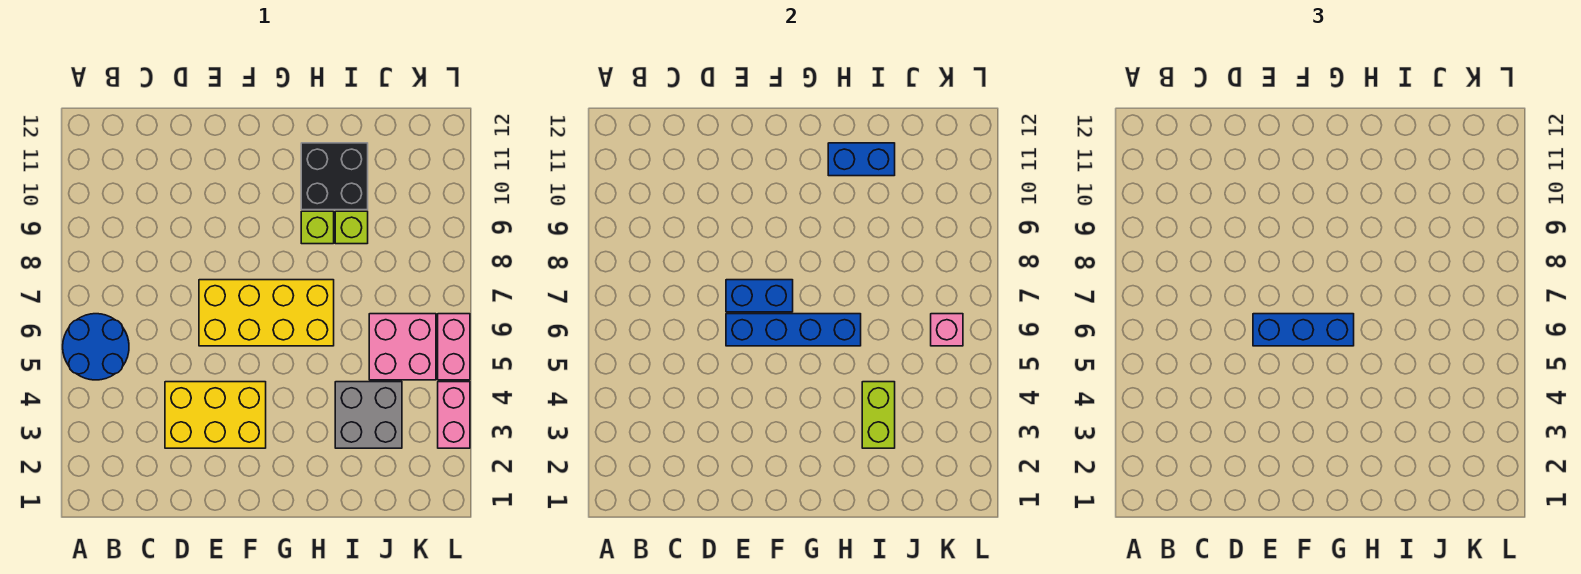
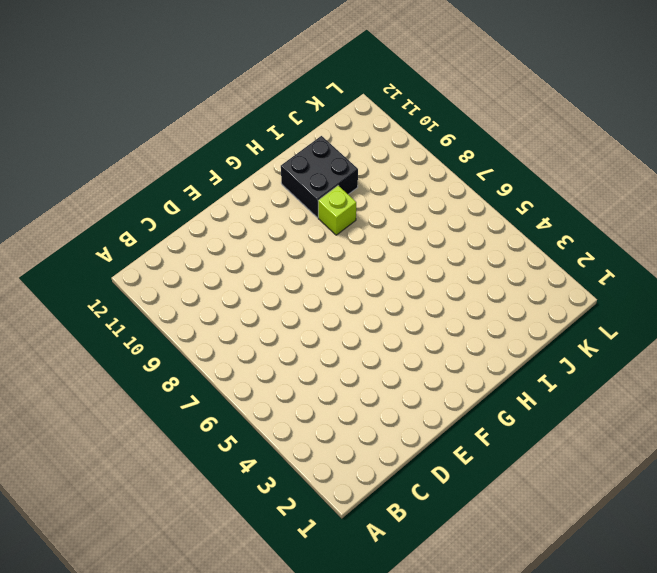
none -> blue round brick A5:B6 level 1
none -> yellow brick D3:F4 level 1
none -> yellow brick E6:H7 level 1

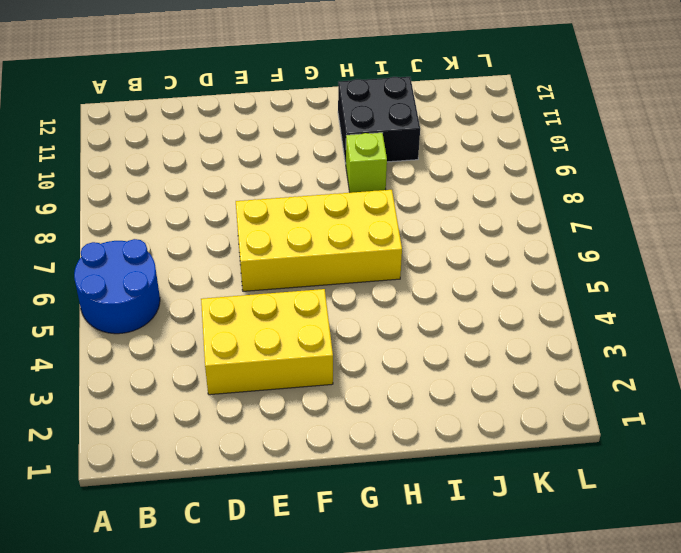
none -> grey brick I3:J4 level 1
none -> lime brick I9 level 1
none -> pink brick J5:K6 level 1

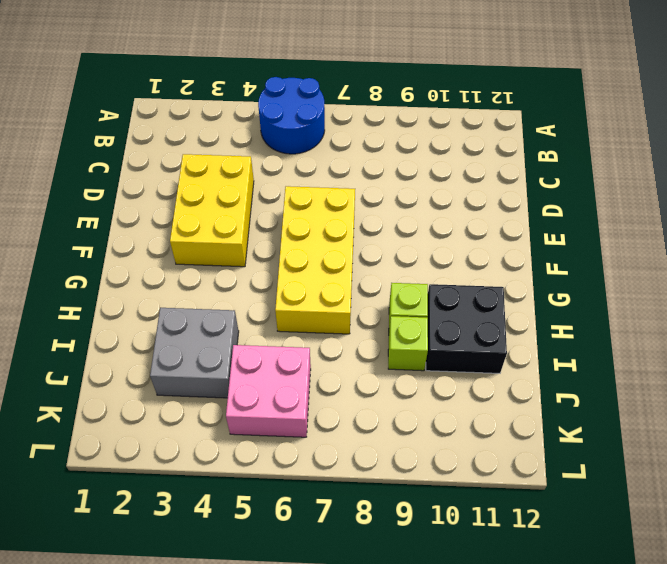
none -> pink brick L3:L4 level 1
none -> pink brick L5:L6 level 1
none -> blue brick E6:H6 level 2

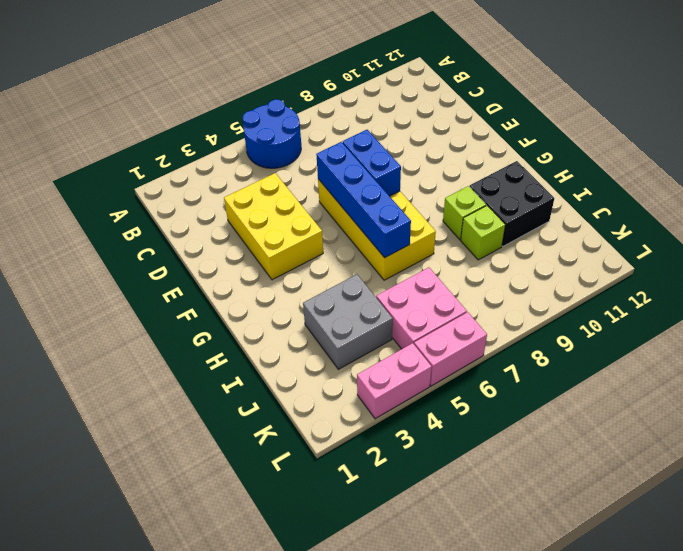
none -> blue brick H11:I11 level 2
none -> lime brick I3:I4 level 2
none -> pink brick K6 level 2

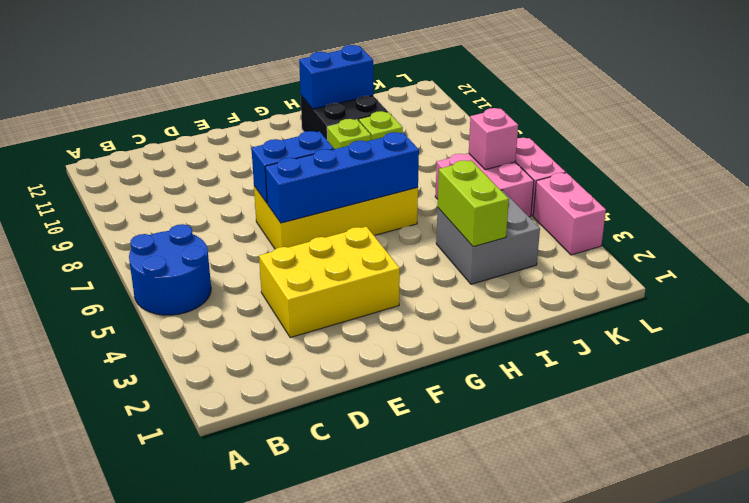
none -> blue brick E6:G6 level 3

